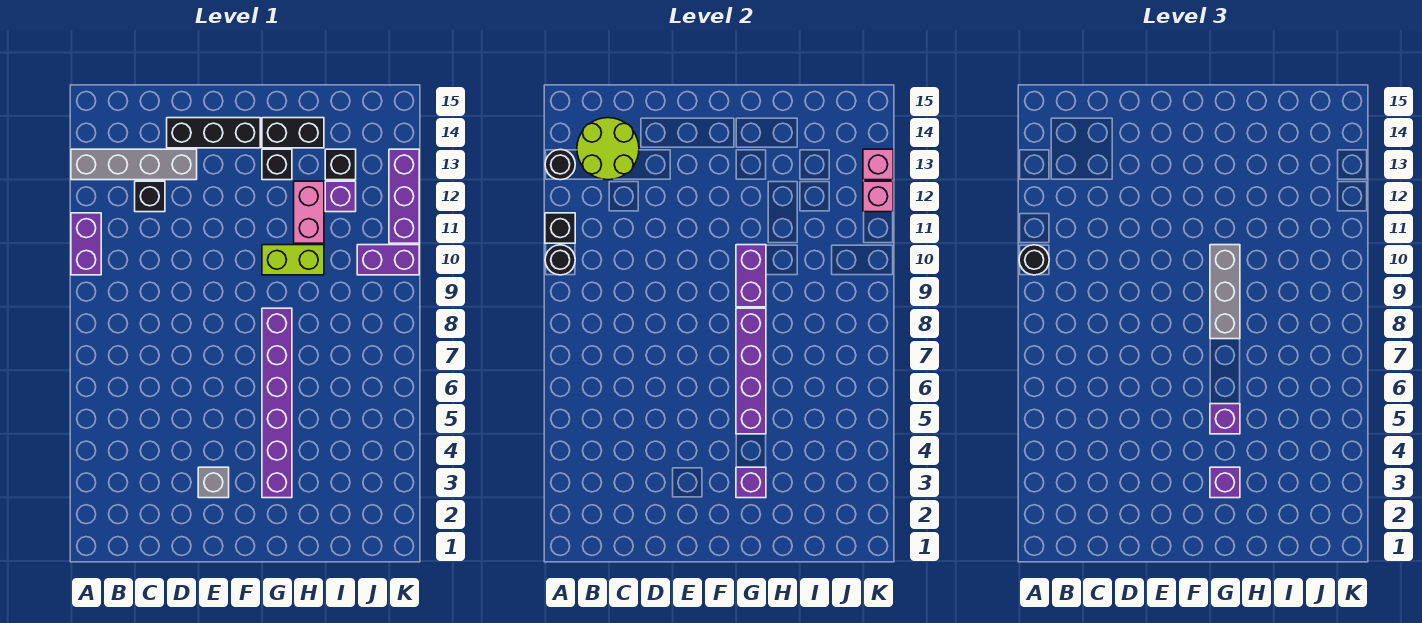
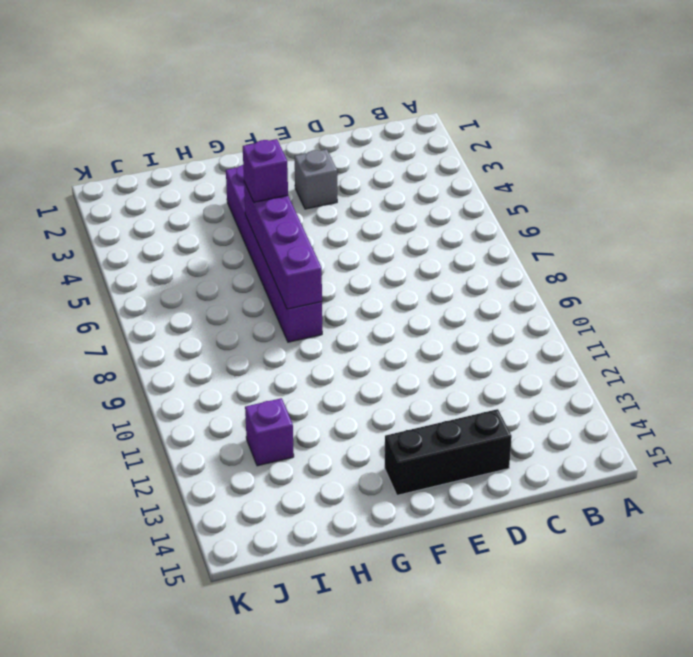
none -> purple brick A10:A11 level 1
none -> grey brick A13:D13 level 1
none -> black brick C12 level 1

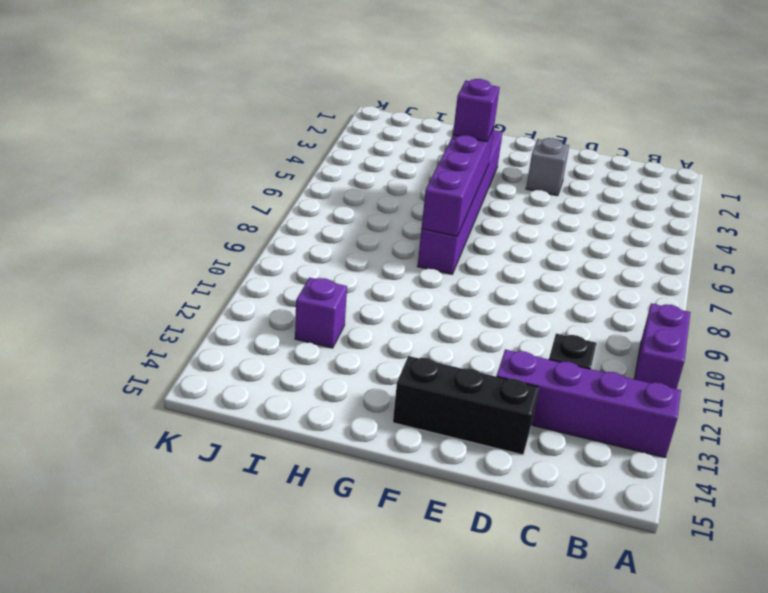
purple brick A13:D13 level 1 -> grey brick A13:D13 level 1
none -> lime brick G10:H10 level 1
none -> black brick G13 level 1
none -> black brick G14:H14 level 1

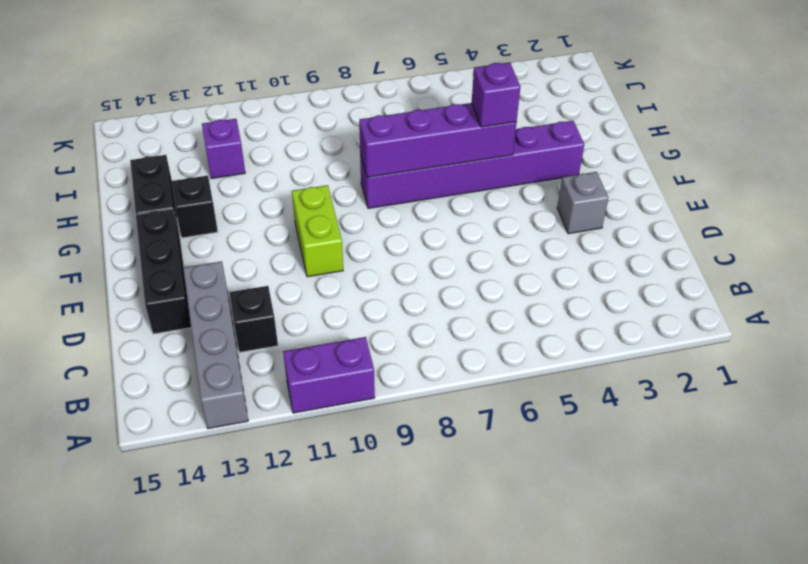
lime brick E10:F10 level 1 -> lime brick G10:H10 level 1
none -> pink brick H11:H12 level 1
none -> black brick I13 level 1
none -> purple brick J10:K10 level 1

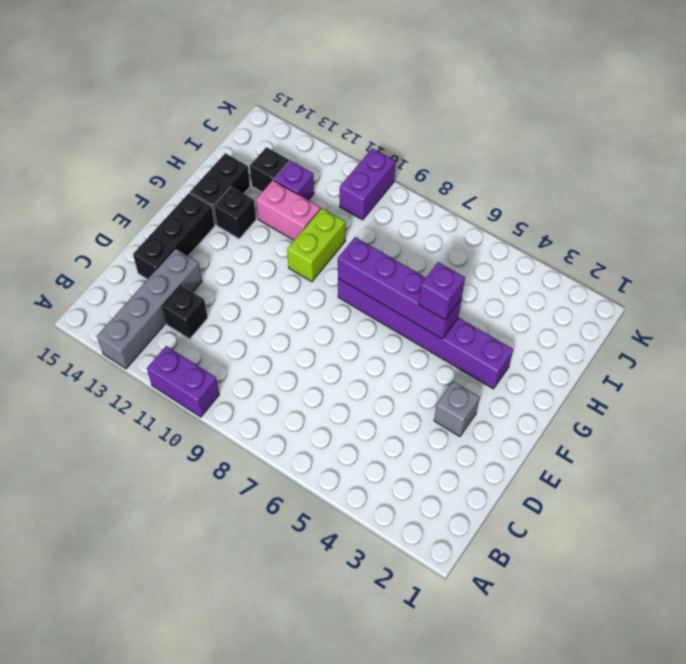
none -> purple brick K11:K13 level 1
none -> black round brick A10 level 2
none -> black brick A11 level 2

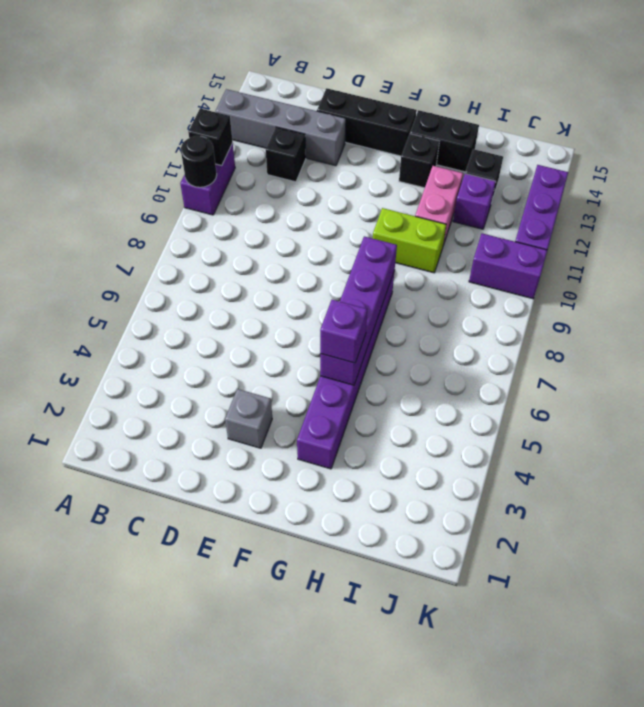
none -> black round brick A13 level 2
none -> lime round brick B13:C14 level 2
none -> purple brick G3 level 2

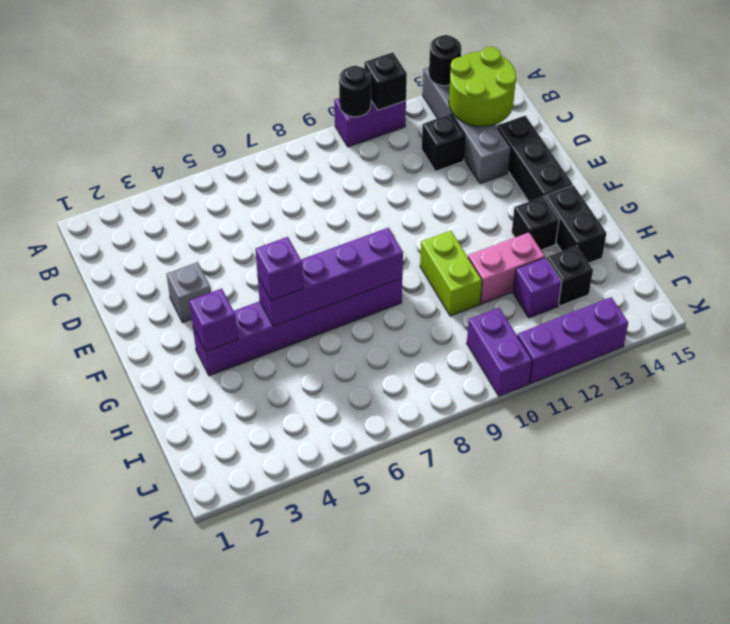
none -> purple brick G9:G10 level 2
none -> pink brick K12 level 2
none -> pink brick K13 level 2

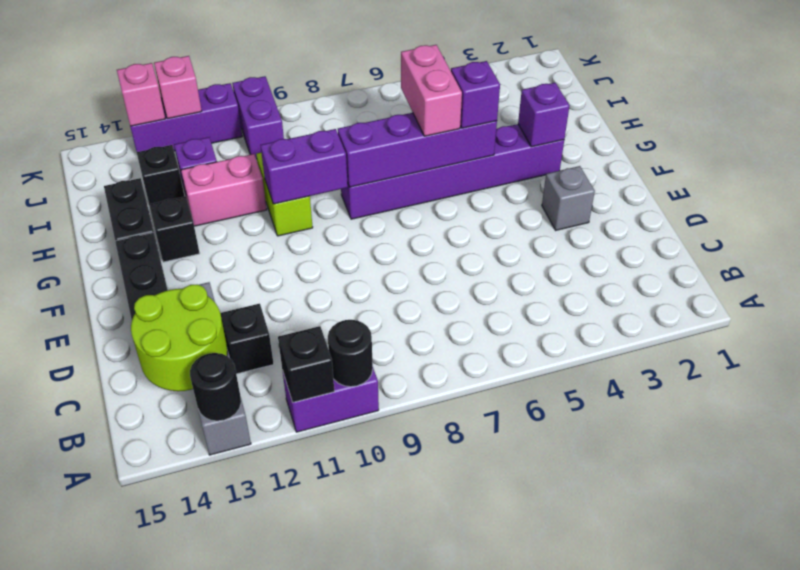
pink brick G6:H6 level 3 -> none
none -> black round brick A10 level 3
none -> purple brick G3 level 3
none -> grey brick G8:G10 level 3

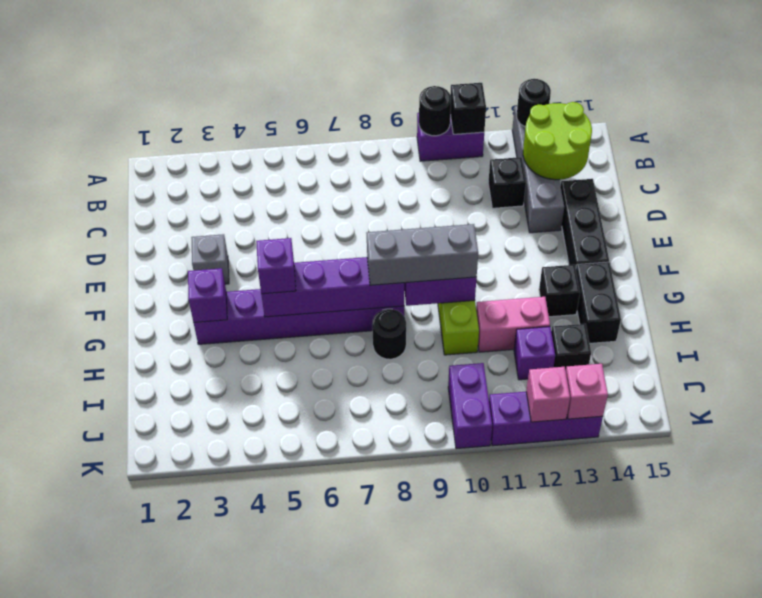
black round brick H8 level 1 -> black round brick A10 level 3
none -> purple brick G3 level 3

